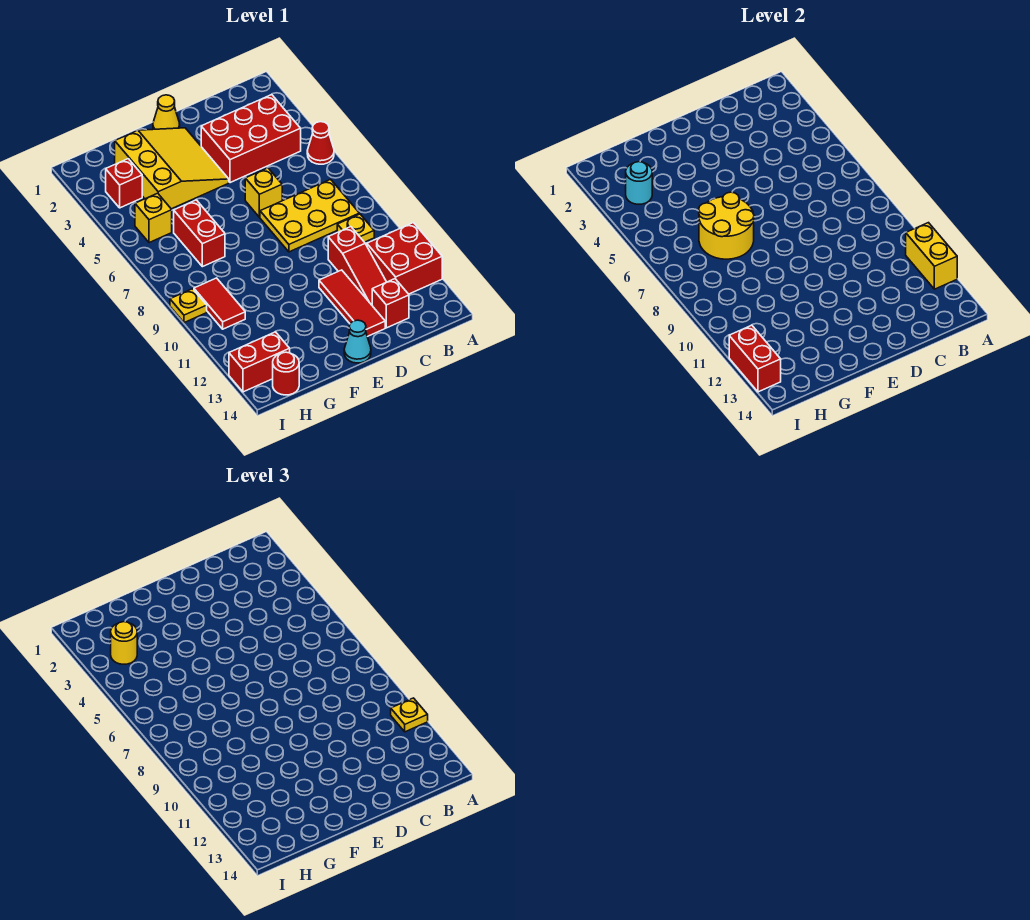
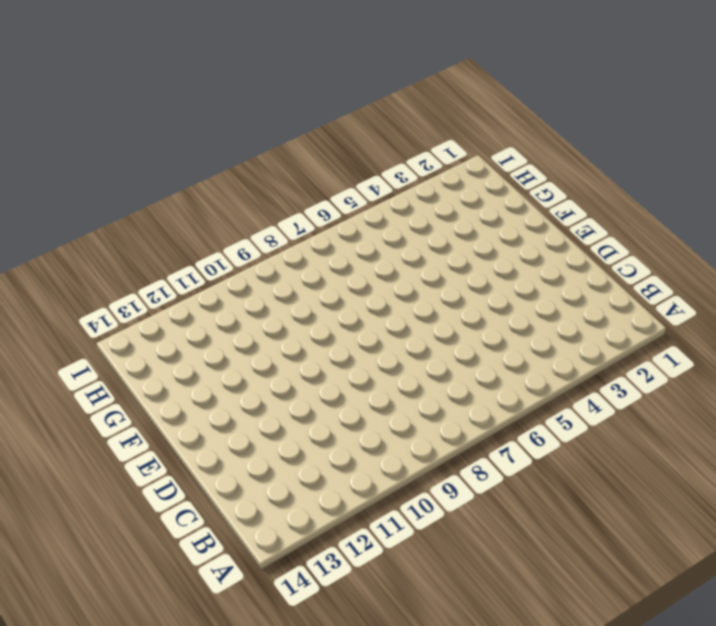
none -> red cone A5 level 1
none -> red brick A11:B12 level 1
none -> red brick B3:D4 level 1

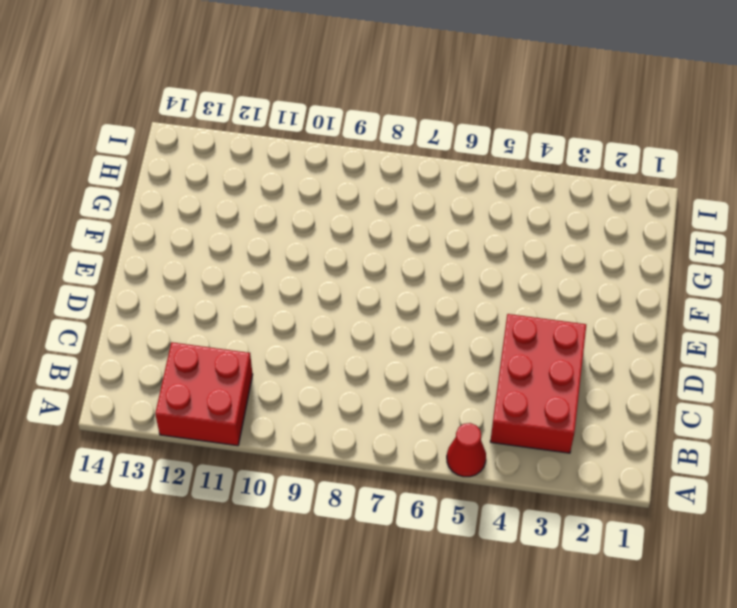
none -> yellow plate B7:D8 level 1
none -> yellow plate B9 level 1
none -> red slope C10:C12 level 1 top 10

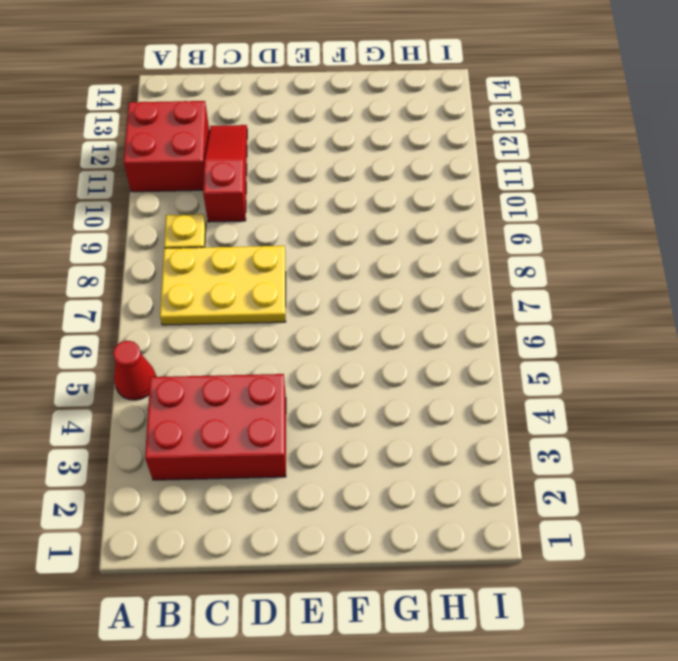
none -> red brick C13 level 1
none -> yellow brick D6 level 1
none -> red tile D11:D13 level 1

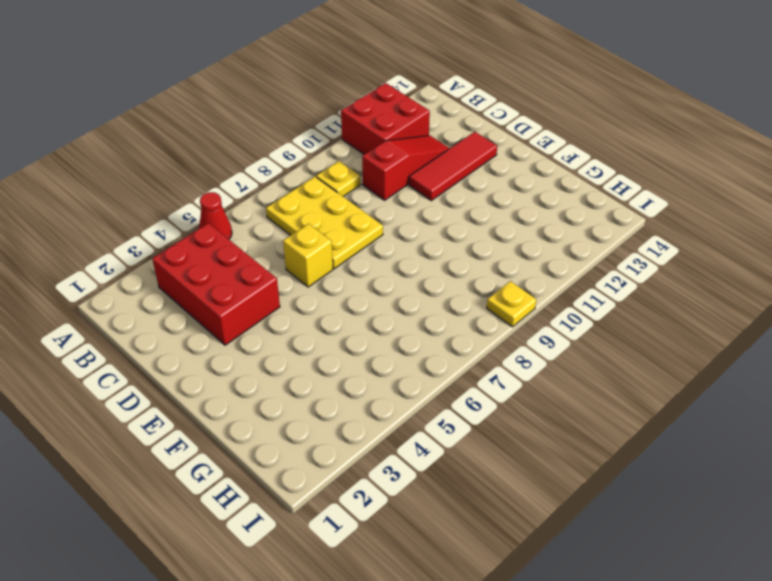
none -> red brick C13 level 1
none -> yellow cone E1 level 1
none -> yellow slope E2:G4 level 1 top G

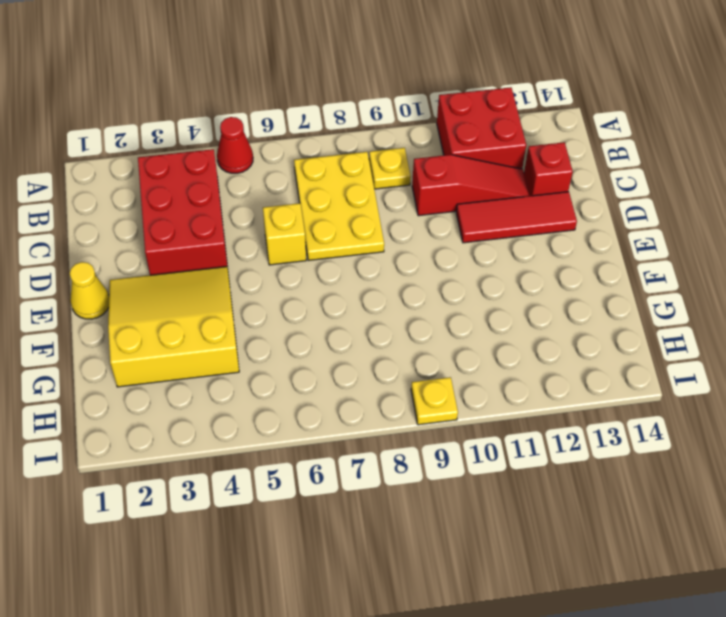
none -> cyan cone E14 level 1
none -> red brick G6:G7 level 1
none -> red brick H3 level 1

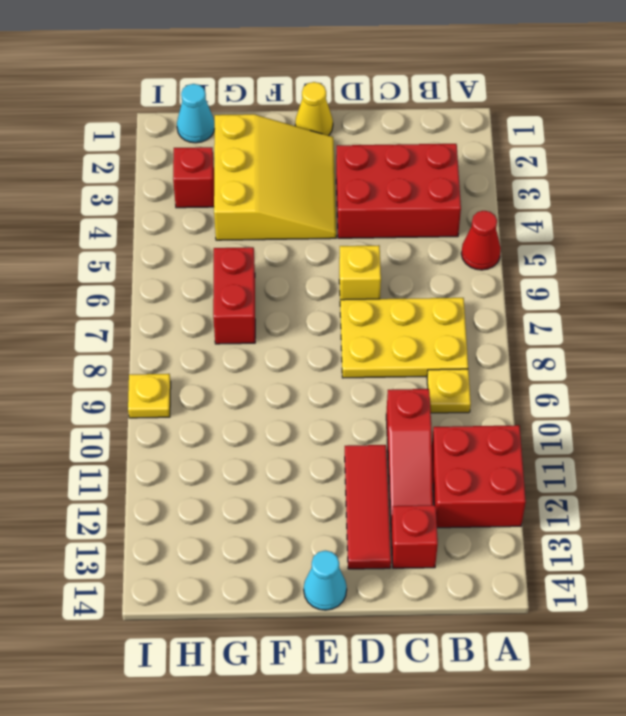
cyan cone H1 level 1 -> none
none -> yellow brick H5 level 1
none -> red tile H9:H10 level 1
none -> red brick H13:I13 level 1

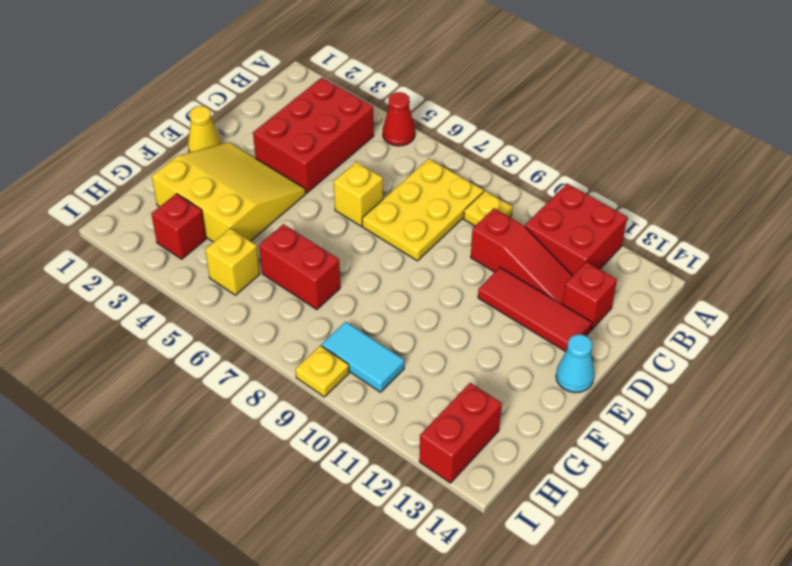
cyan tile H9:H10 level 1 -> red tile H9:H10 level 1
none -> red round brick H14 level 1
none -> yellow brick A11:A12 level 2
none -> yellow round brick F6:G7 level 2

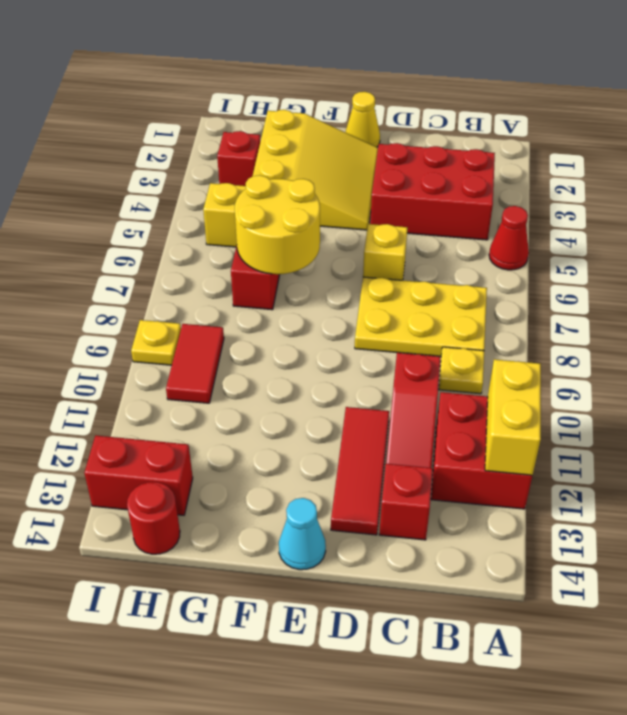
none -> cyan round brick H3 level 2
none -> red brick I12:I13 level 2
none -> yellow plate A11 level 3

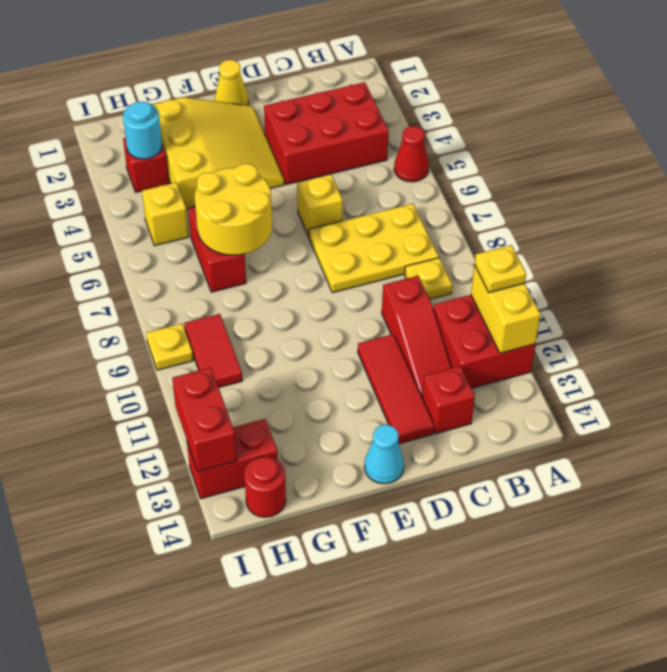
none -> yellow round brick H3 level 3

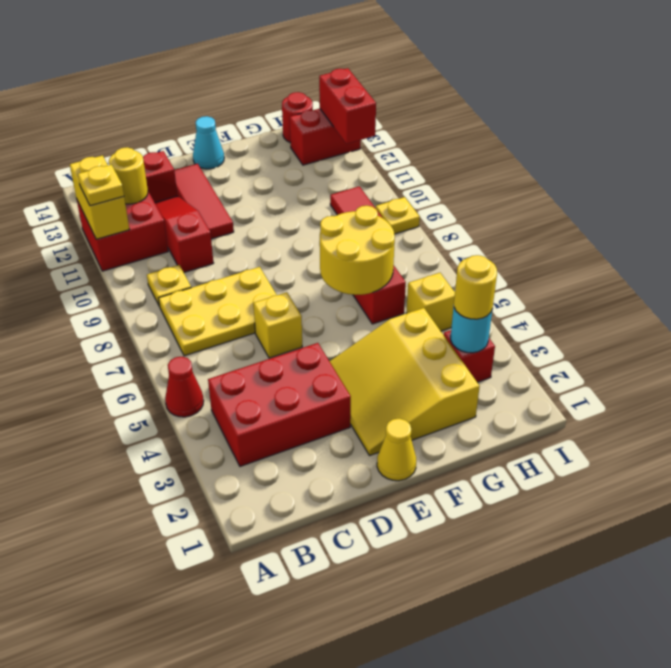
yellow round brick B12 level 2 -> none

